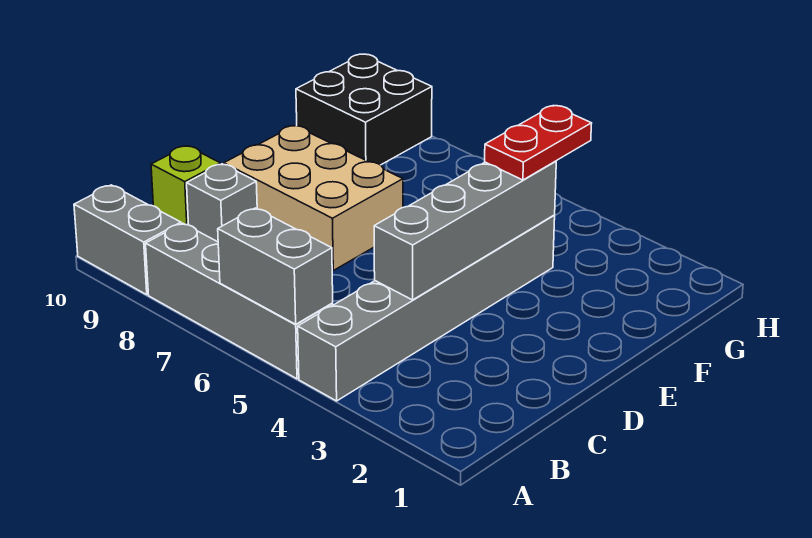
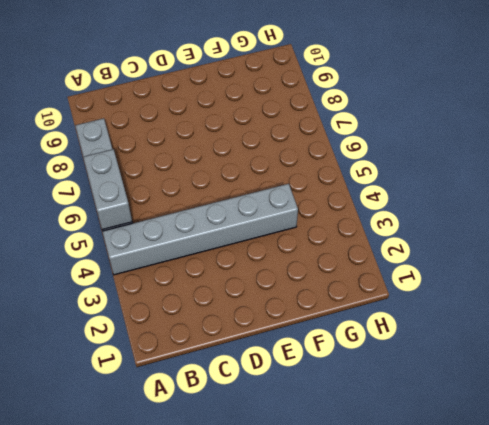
none -> grey brick A9:A10 level 1
none -> grey brick C9 level 1

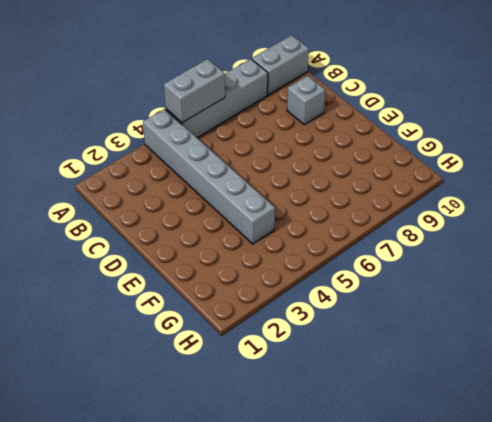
none -> lime brick C10 level 1
none -> tan brick D7:E9 level 1

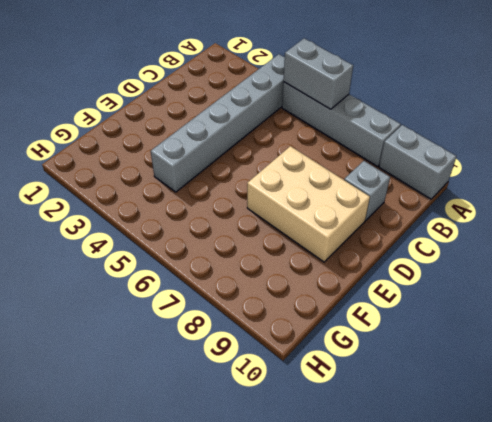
none -> lime brick C10 level 1
none -> black brick G9:H10 level 1

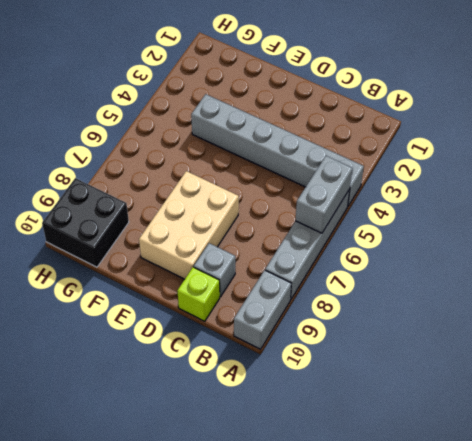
none -> grey brick C4:F4 level 2
none -> red plate F4:G4 level 3

